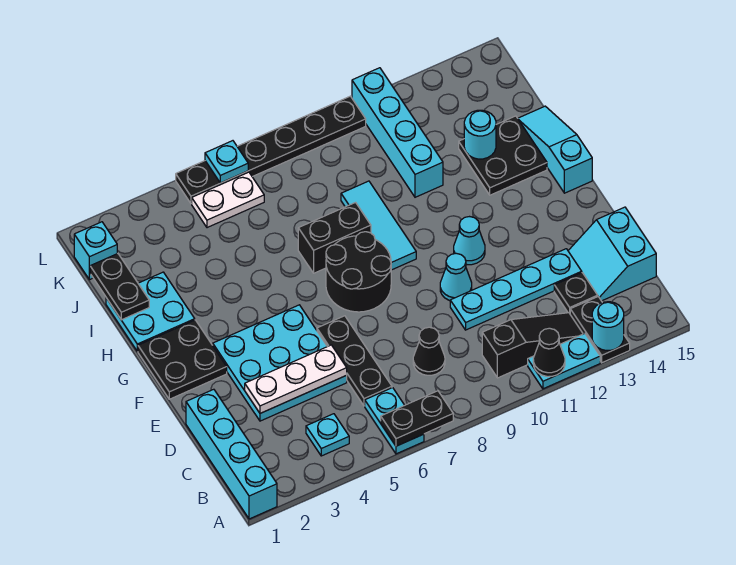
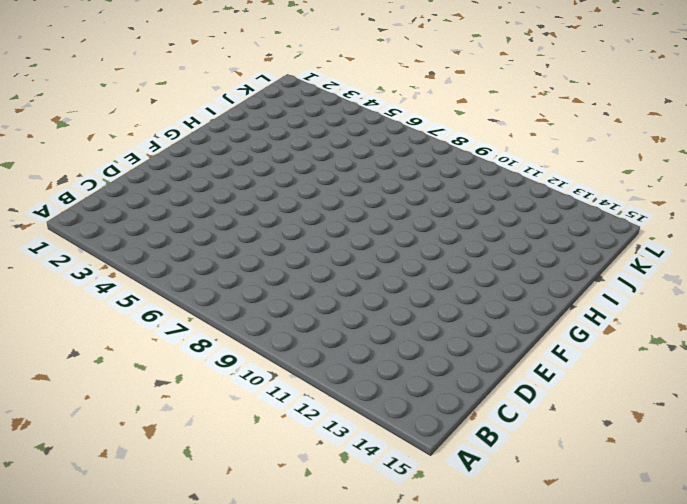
none -> cyan brick A1:D1 level 1
none -> cyan plate A6:B6 level 1
none -> cyan plate A11:A12 level 1
none -> black plate A13:B13 level 1

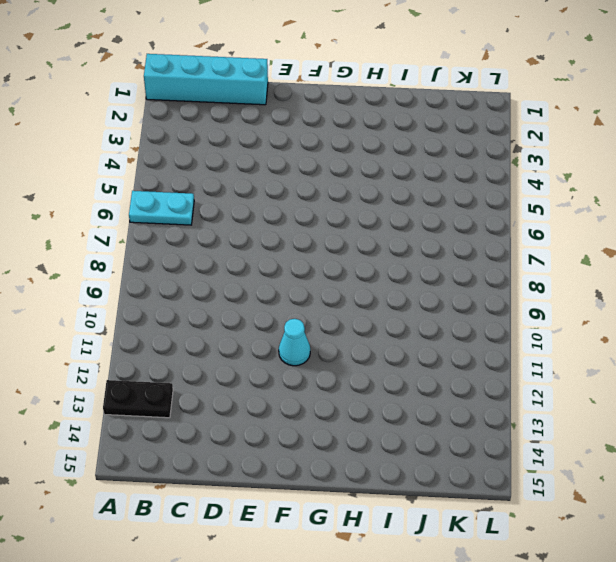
none -> cyan plate A11:A12 level 1
none -> cyan plate B4 level 1
none -> black slope B10:B12 level 1 top 10
none -> black plate C6:E6 level 1

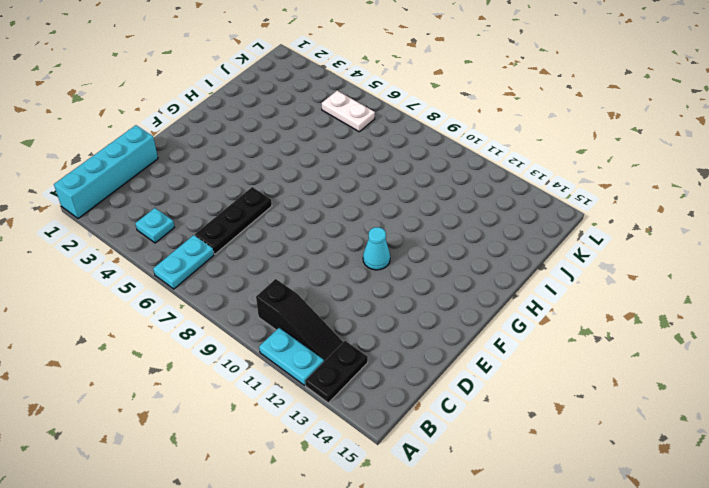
none -> black cone C8 level 1
none -> black plate C13 level 1
none -> cyan slope C14:D15 level 1 top 15
none -> cyan plate D3:F5 level 1

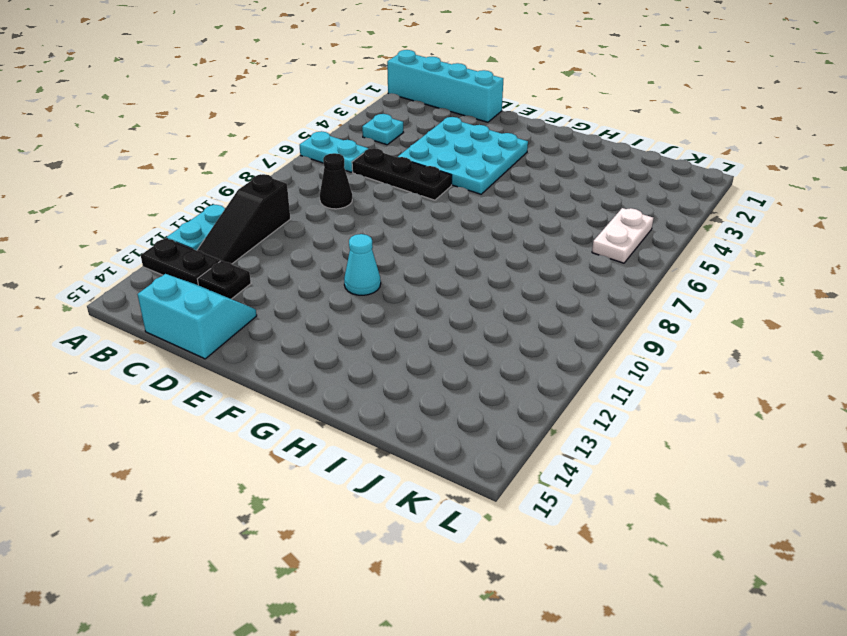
none -> cyan plate D10:D13 level 1
none -> cyan cone E10 level 1
none -> black plate F1:G2 level 1
none -> black round brick F7:G8 level 1

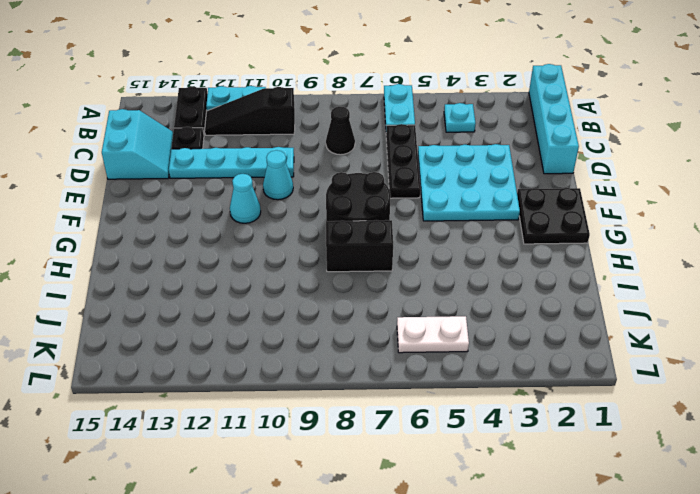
none -> cyan tile G9:I9 level 1
none -> cyan slope G15:I15 level 1 top G
none -> cyan plate H1:I2 level 1
none -> black plate H13:I14 level 1

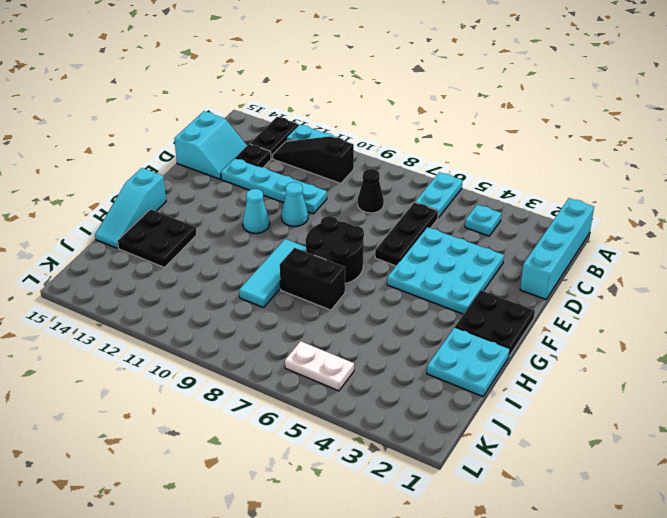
none -> cyan brick I11:L11 level 1
none -> cyan brick K1 level 1
none -> black plate L5:L10 level 1
none -> black plate A6:A7 level 2

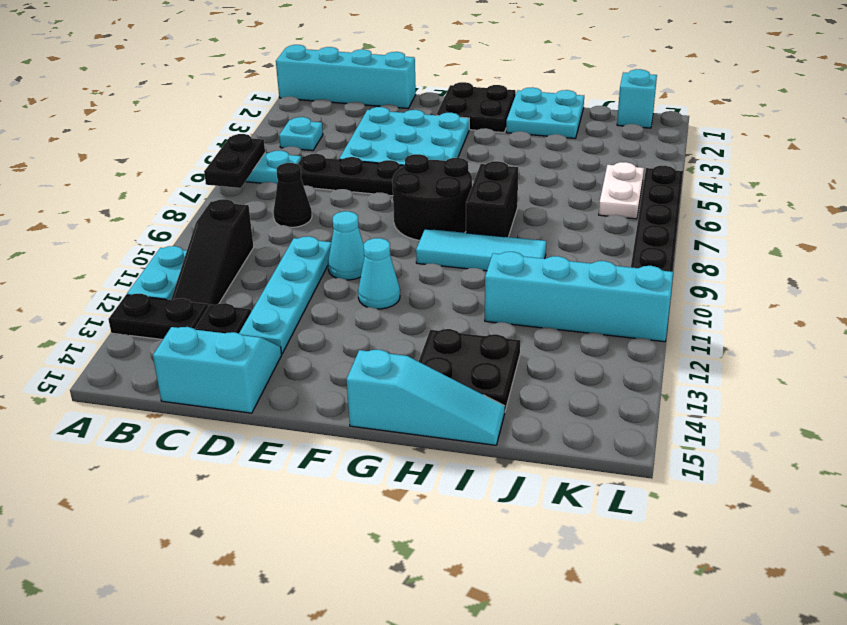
none -> black cone A11 level 2
none -> cyan round brick A13 level 2
none -> white plate D3:D5 level 2
none -> black plate I1:J1 level 2

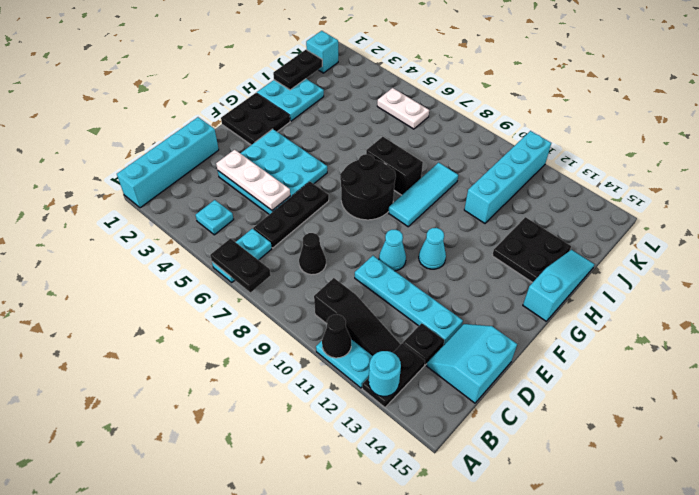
none -> black plate L5:L10 level 1
none -> cyan round brick I13 level 2
none -> cyan plate L6 level 2

